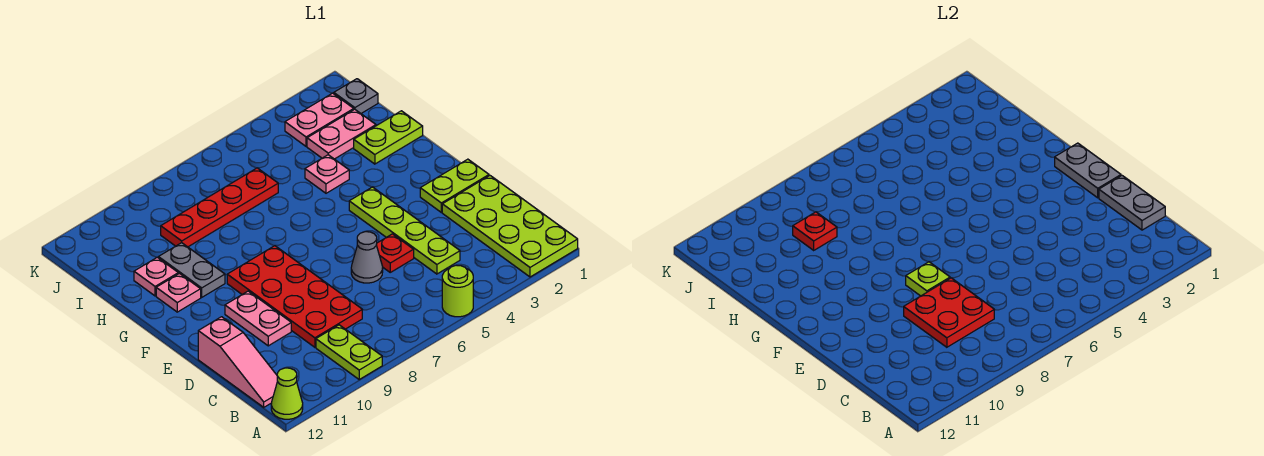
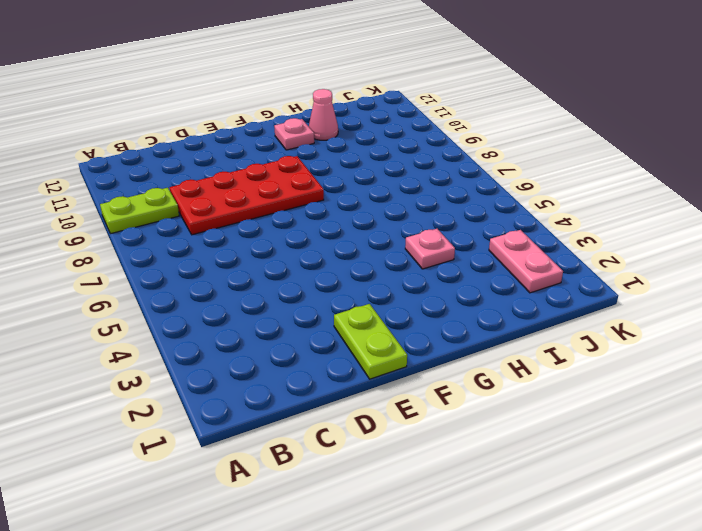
pink cone H11 level 1 -> pink plate H11 level 1
none -> lime plate A1:D2 level 1
none -> lime round brick A5 level 1
none -> lime cone A12 level 1

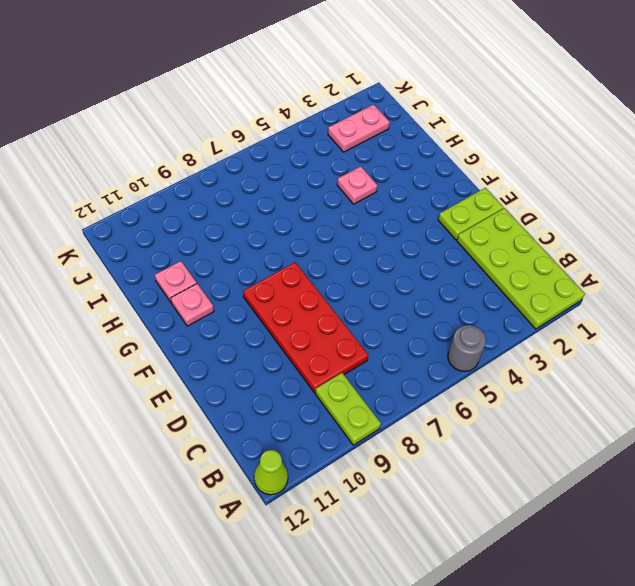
grey round brick A5 level 1 -> lime round brick A5 level 1
none -> pink slope B12:D12 level 1 top D
none -> lime plate C4:F4 level 1
none -> red plate D5 level 1

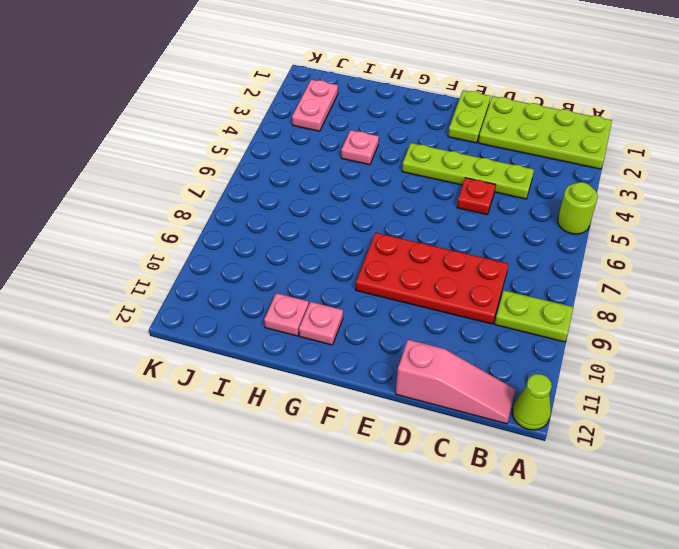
none -> grey cone D6 level 1
none -> pink plate D10:E10 level 1
none -> grey plate G10:H10 level 1

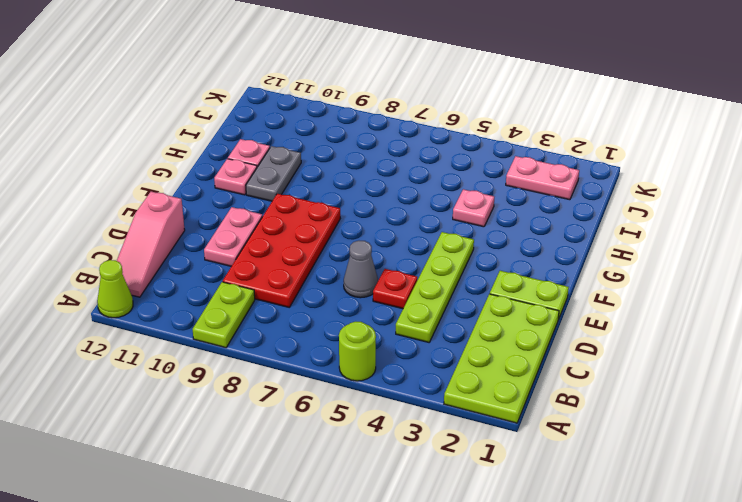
none -> lime plate H1:H2 level 1
none -> pink plate I2:I3 level 1
none -> red plate I6:I9 level 1

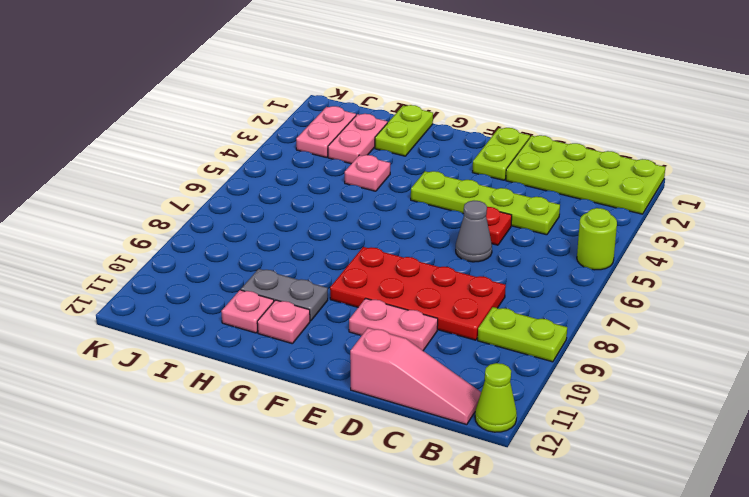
none -> red plate I6:I9 level 1
none -> grey plate J1 level 1
none -> grey plate C1:D1 level 2

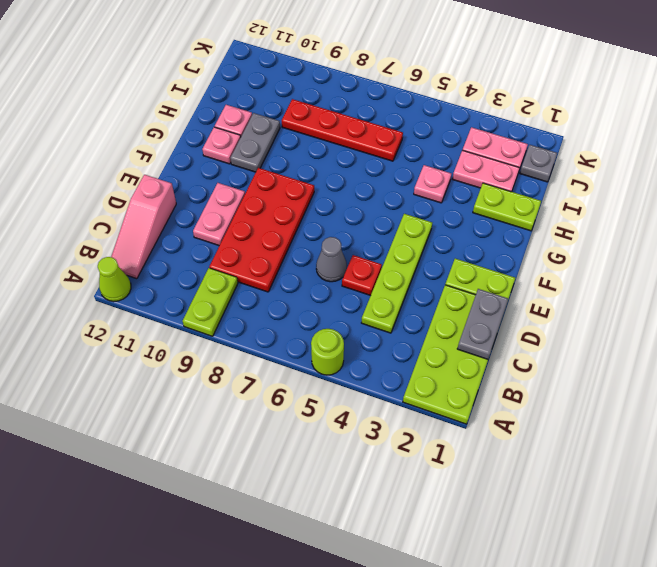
none -> red plate C8:D9 level 2
none -> grey plate E1:F1 level 2
none -> lime plate E8 level 2

